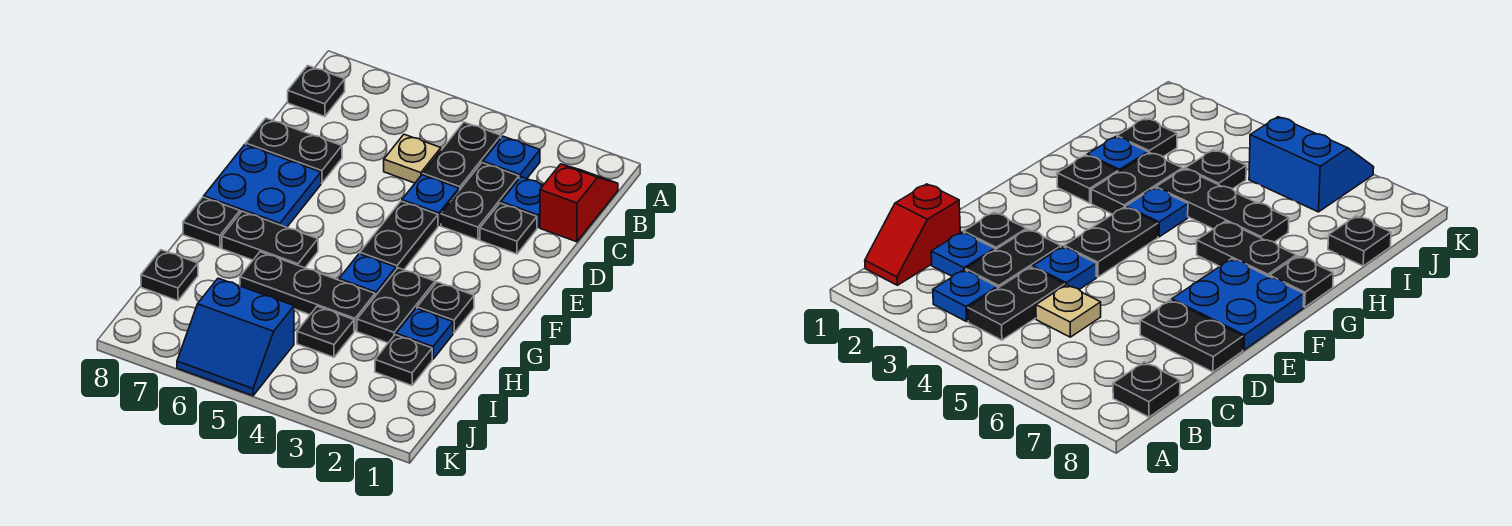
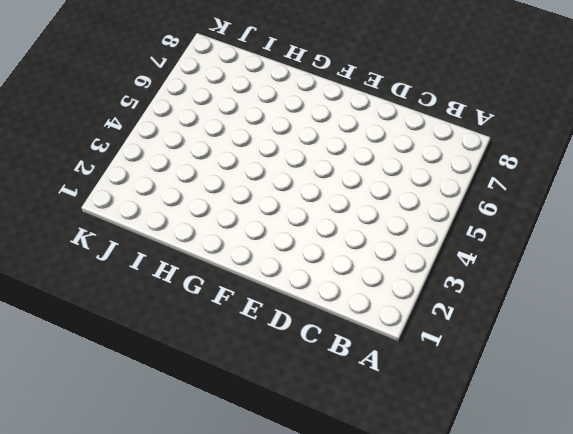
none -> red slope B1:C1 level 1 top C
none -> blue plate B3 level 1
none -> black plate B4:C4 level 1

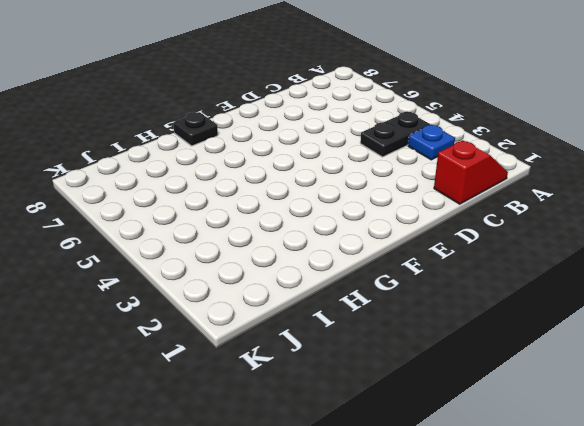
none -> black plate B8 level 1
none -> blue plate C2 level 1
none -> black plate C3:D3 level 1

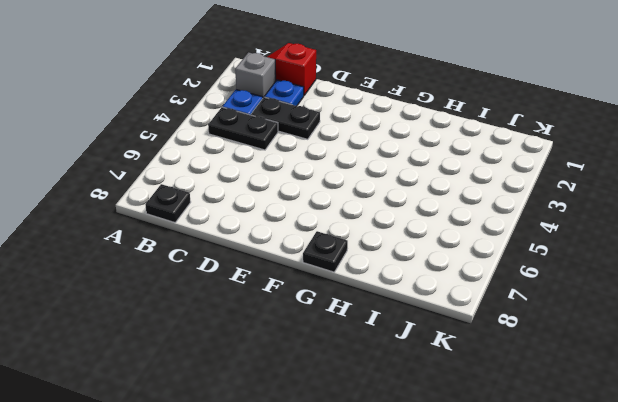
grey brick B2 level 1 -> none
none -> tan plate C5 level 1
none -> black plate D2 level 1
none -> blue plate D4 level 1

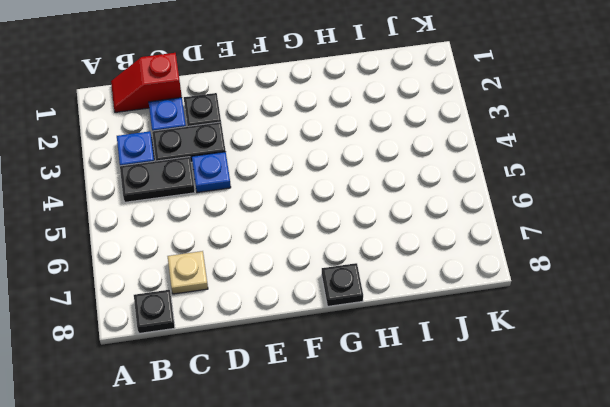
tan plate C7 level 1 -> tan plate C5 level 1
none -> black plate D7:D8 level 1
none -> black plate E4:F4 level 1
none -> blue plate E7:F8 level 1

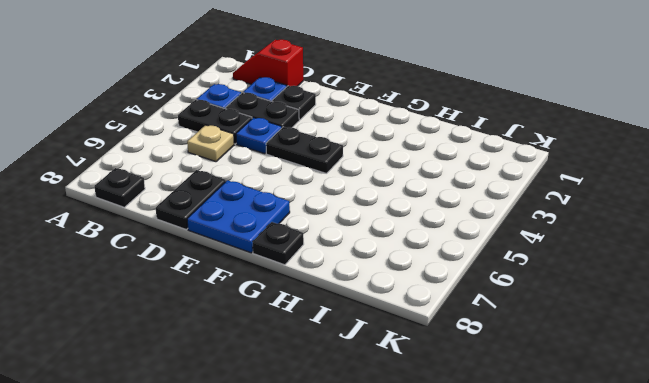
none -> black plate G2 level 1
none -> black plate G3:H3 level 1
none -> blue plate G4 level 1

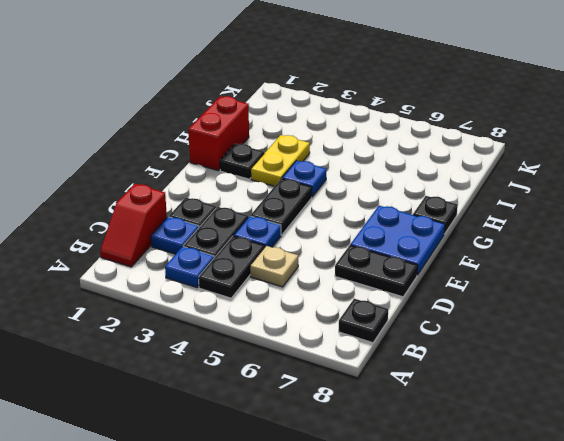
red brick G1:H1 level 1 -> none
yellow plate G3:H3 level 1 -> black plate G3:H3 level 1
none -> black plate G6:G7 level 1
none -> blue plate H2 level 1
none -> black plate H4:H6 level 1

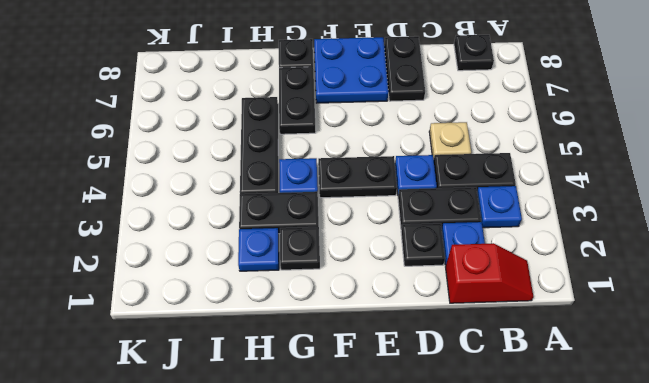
none -> black plate I2 level 1
none -> black plate I4 level 1
none -> black plate I8 level 1

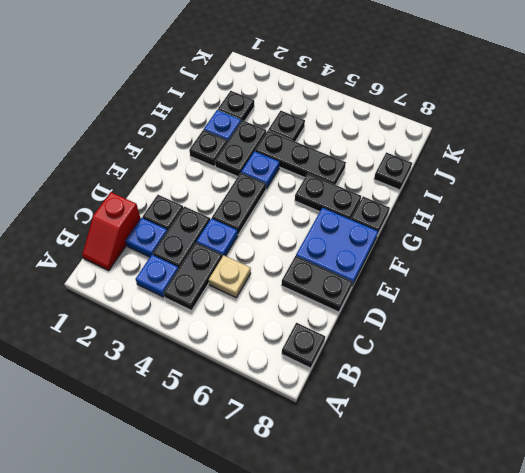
none -> blue slope J5:K6 level 1 top J

